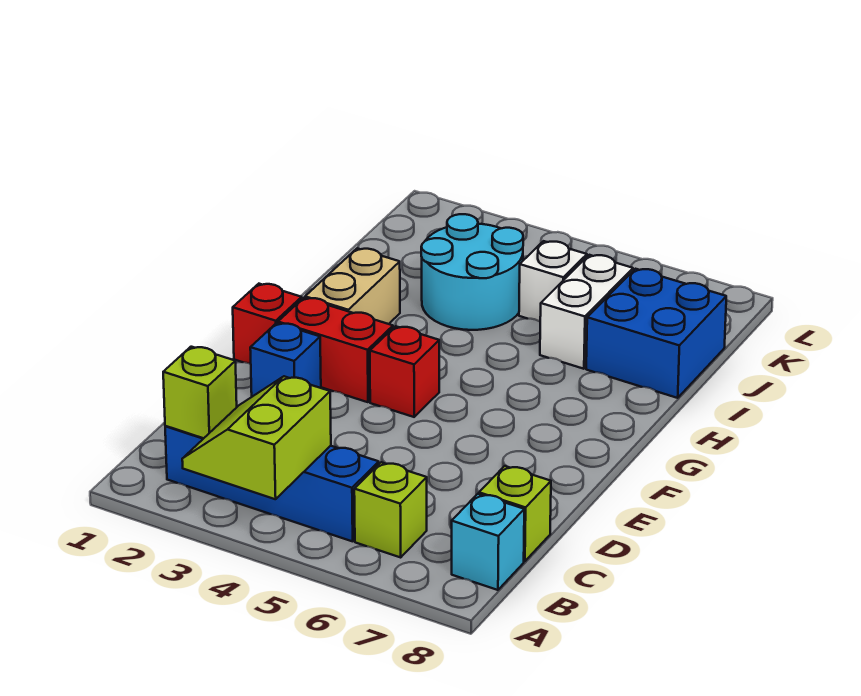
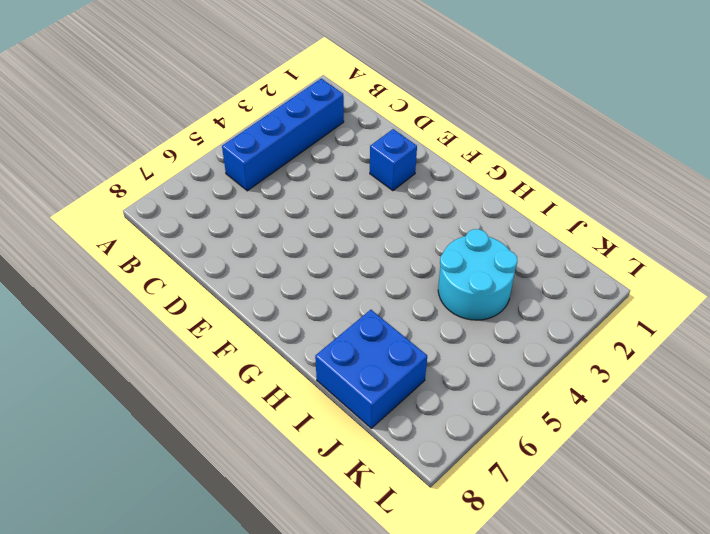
none -> lime brick B6 level 1
none -> cyan brick B8 level 1
none -> lime brick C8 level 1

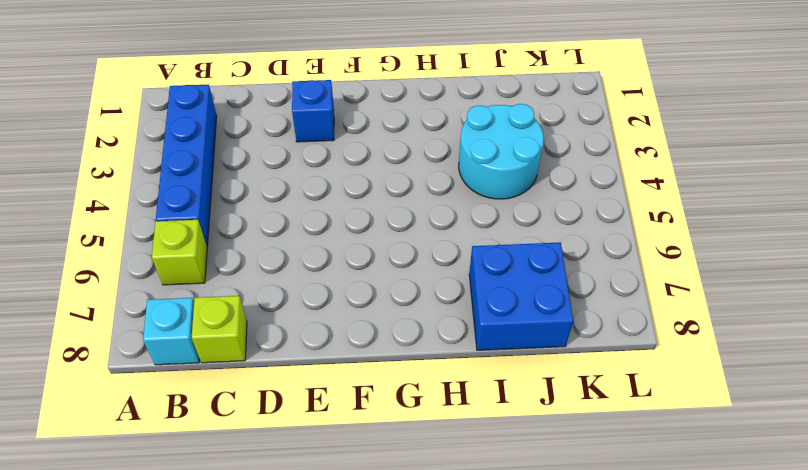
none -> red brick F1 level 1
none -> red brick F2:F3 level 1
none -> red brick F4 level 1

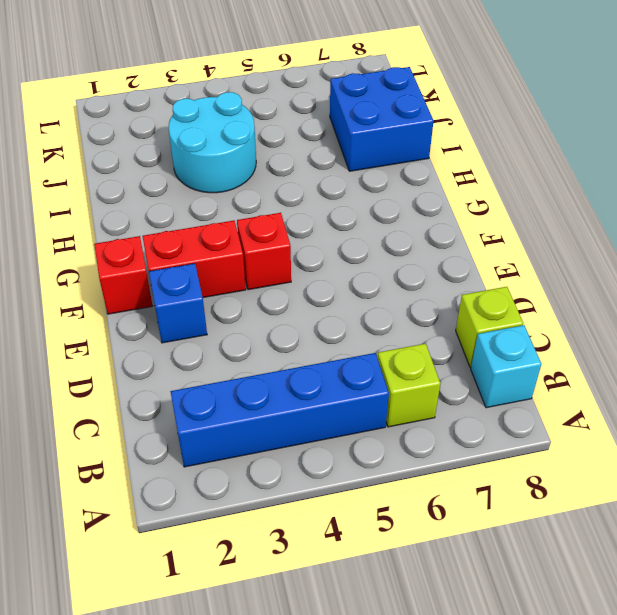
none -> tan brick G2:H2 level 1
none -> white brick I6:J6 level 1
none -> white brick J5 level 1

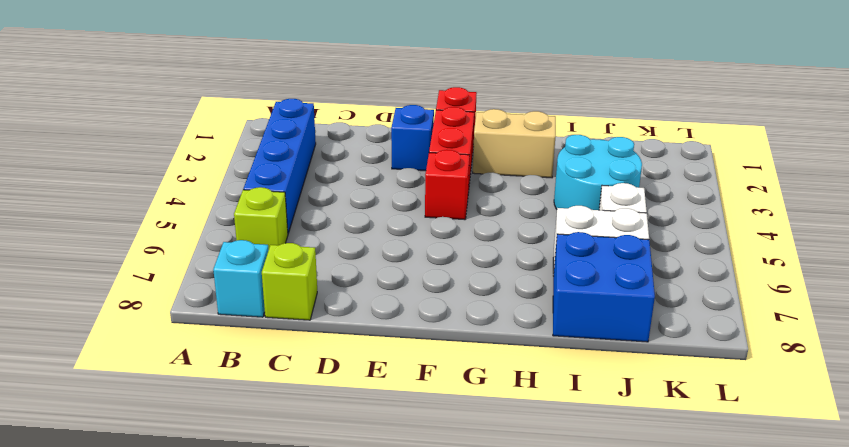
none -> lime slope A3:B4 level 2 top 4
none -> lime brick B2 level 2

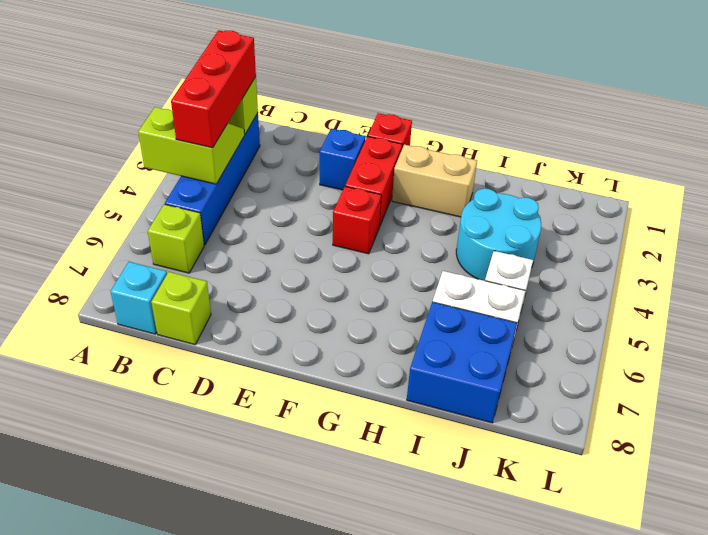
red brick B2:B4 level 3 -> none

